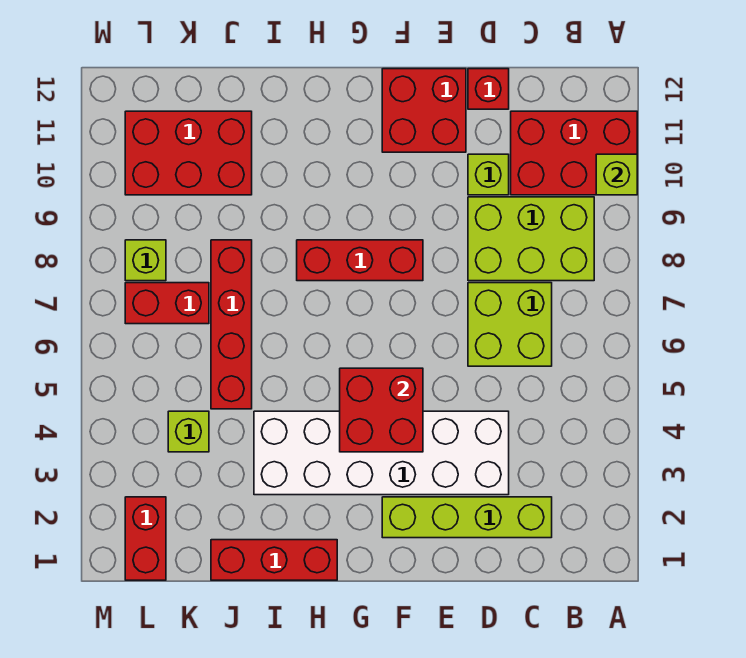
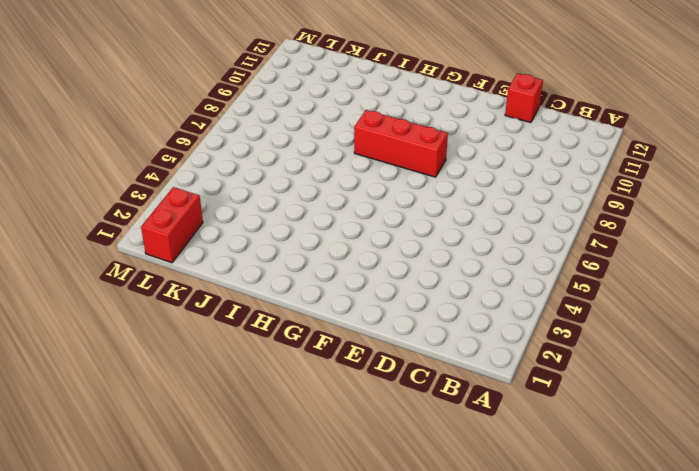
none -> red brick A10:C11 level 1
none -> lime brick B8:D9 level 1
none -> lime brick C2:F2 level 1

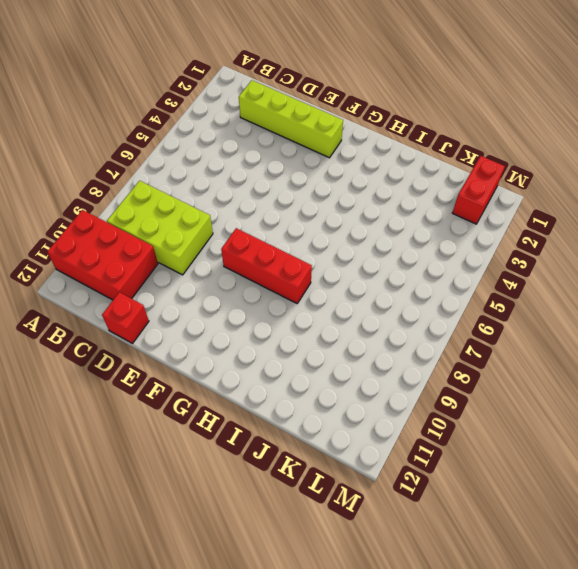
none -> lime brick C6:D7 level 1
none -> white brick D3:I4 level 1
none -> lime brick D10 level 1

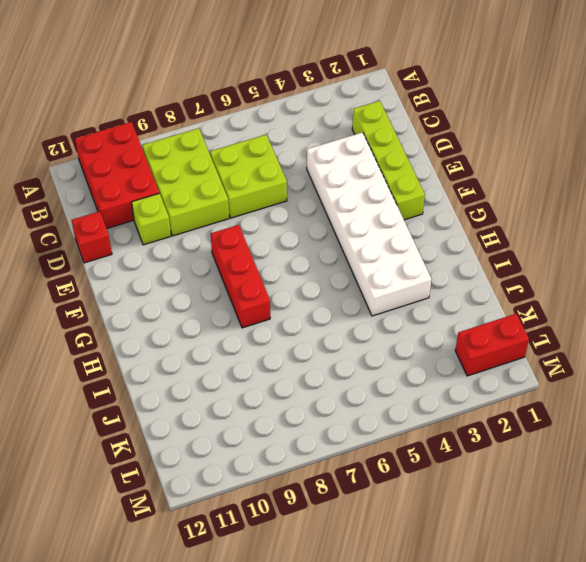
none -> red brick E11:F12 level 1
none -> red brick H1:J1 level 1
none -> red brick J5:J8 level 1

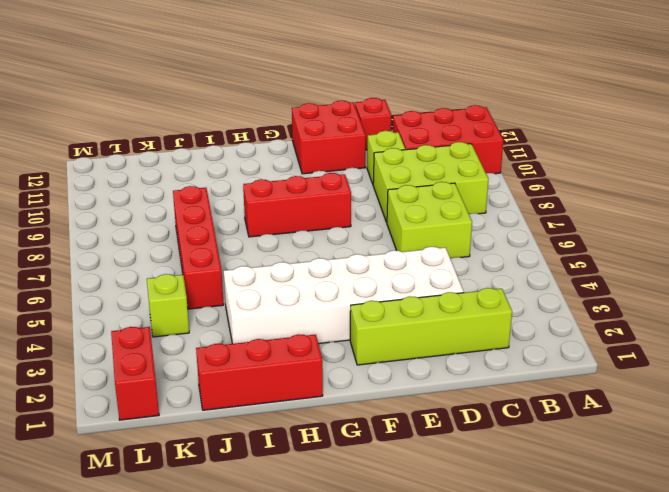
none -> red brick J10:L11 level 1
none -> red brick K7:L7 level 1
none -> lime brick L8 level 1

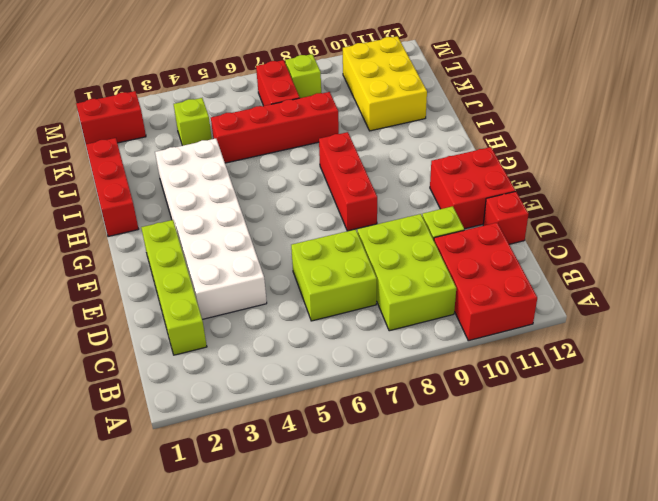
yellow brick J10:L11 level 1 -> red brick J10:L11 level 1
none -> lime brick A10 level 2
none -> red brick F4:G5 level 2

